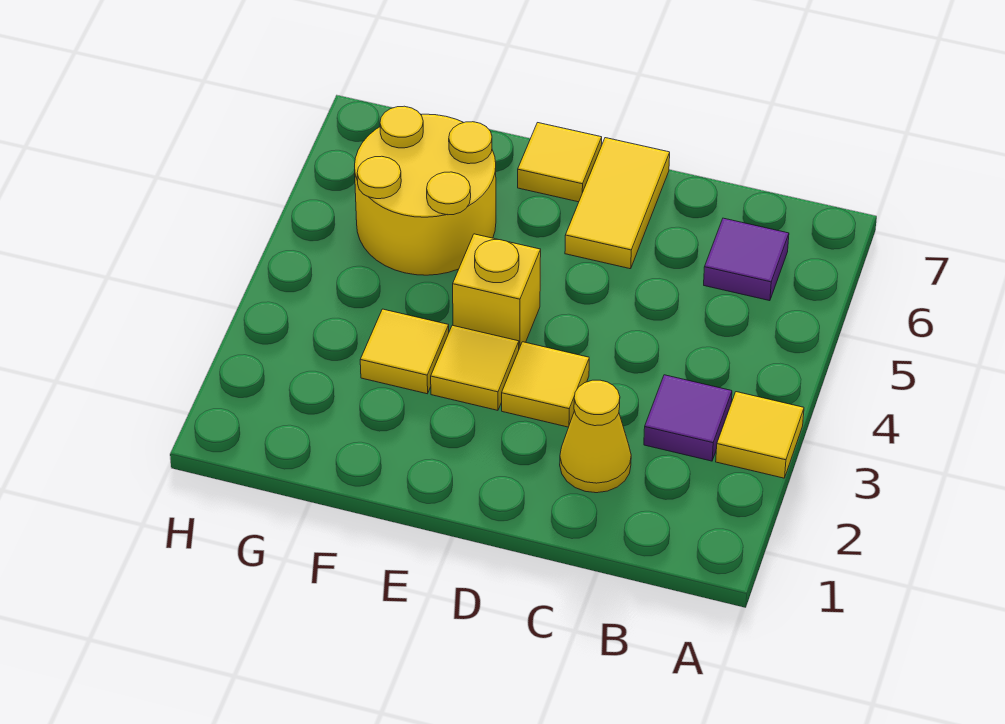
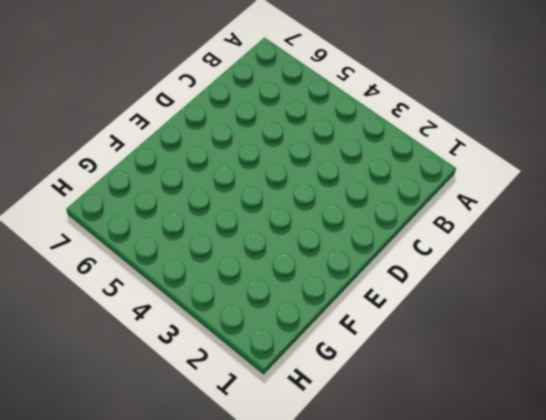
none -> yellow tile A3 level 1
none -> purple tile B3 level 1

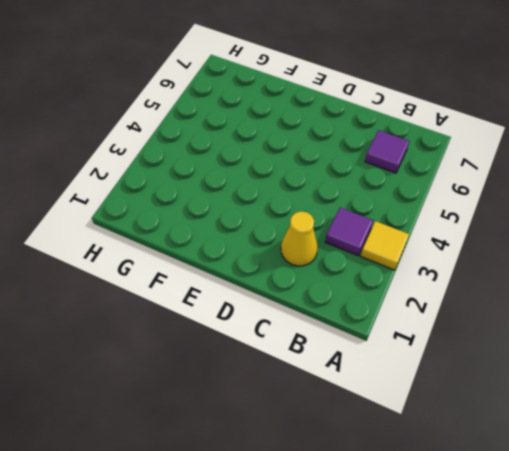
none -> yellow tile D3 level 1
none -> yellow tile D6:D7 level 1

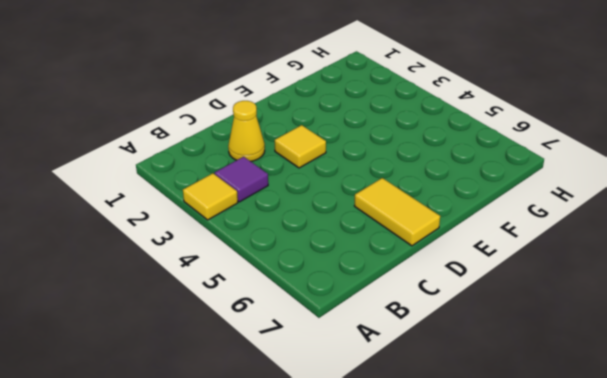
none -> purple tile B6 level 1
none -> yellow tile E3 level 1

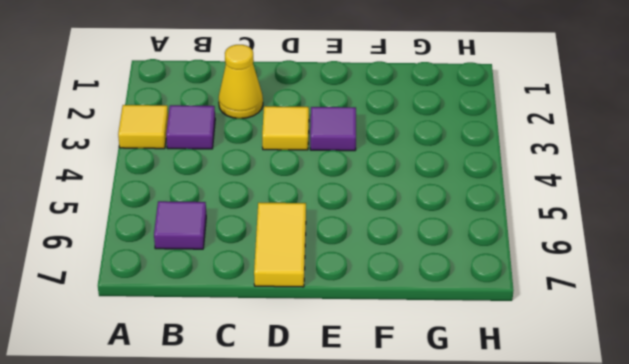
purple tile E3 level 1 -> yellow tile E3 level 1
none -> yellow brick E4 level 1
none -> yellow tile E7 level 1

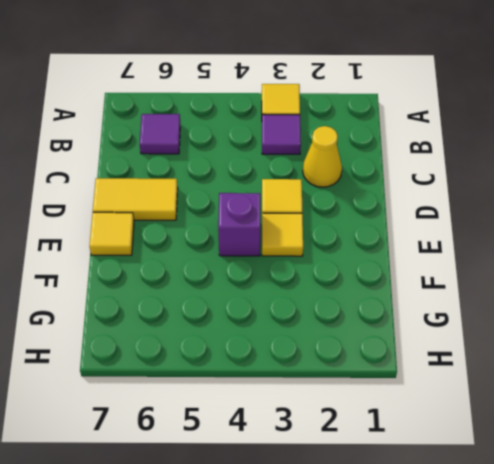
purple brick E4 level 1 -> yellow brick E4 level 1
none -> yellow tile F3 level 1
none -> yellow round brick F5:G6 level 1

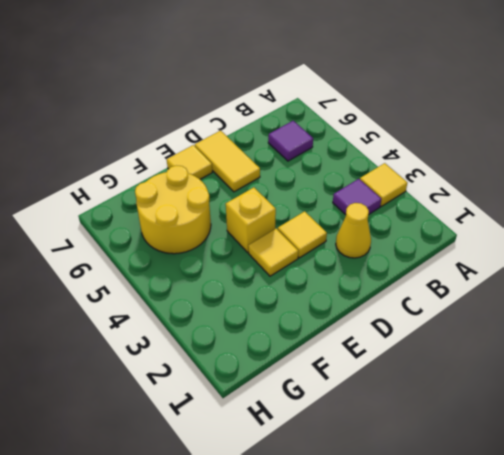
none -> yellow tile F3 level 1

